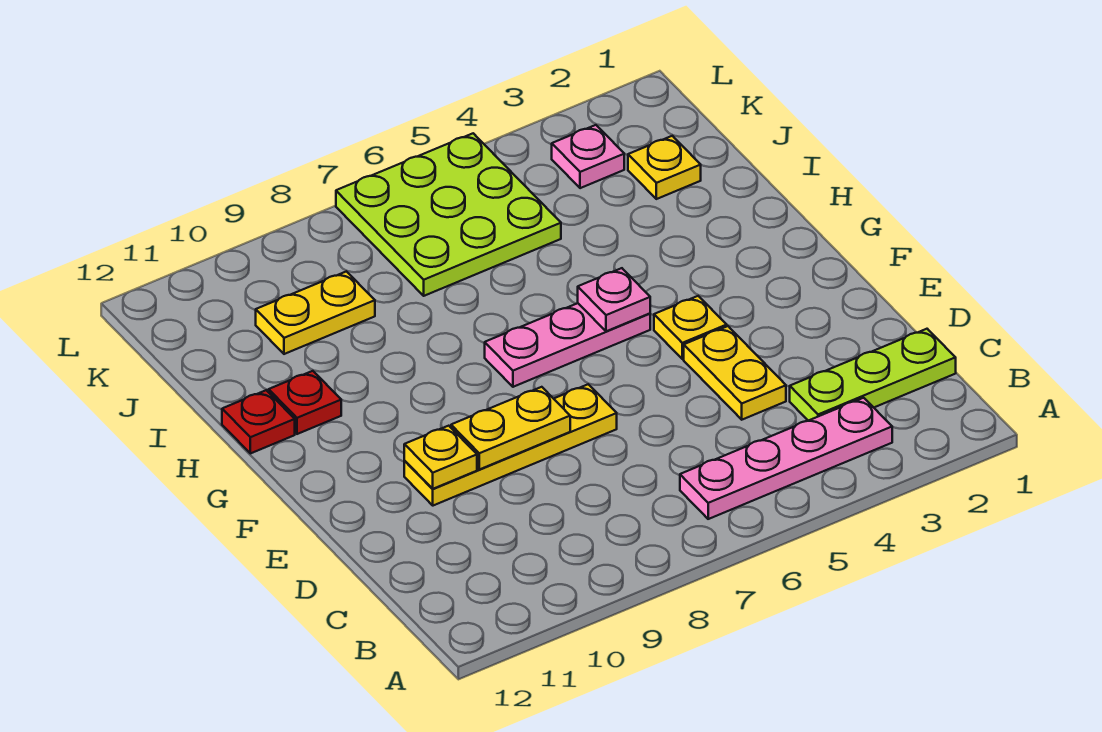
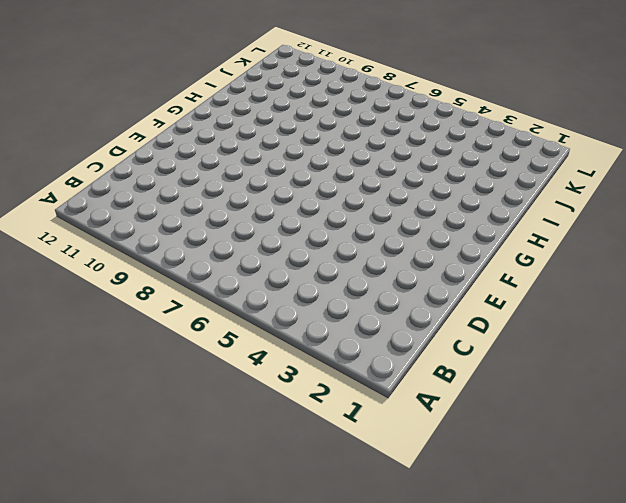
none -> pink plate B3:B6 level 1
none -> lime plate C1:C3 level 1
none -> yellow plate D4:E4 level 1

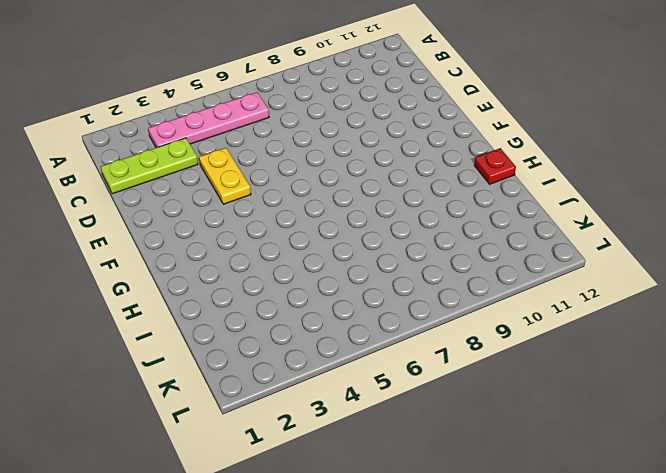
none -> yellow plate E7:E10 level 1
none -> yellow plate F4 level 1
none -> pink plate G5:G7 level 1

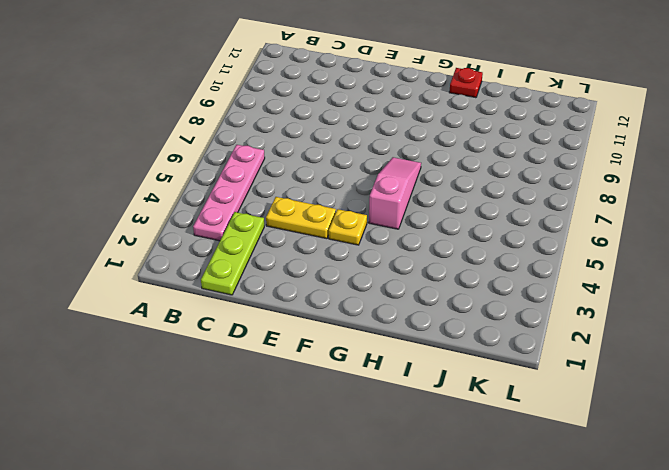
pink slope G5:G7 level 1 top 5 -> pink plate G5:G7 level 1
none -> yellow plate E7:E10 level 1
none -> red plate H11 level 1
none -> yellow plate J2 level 1

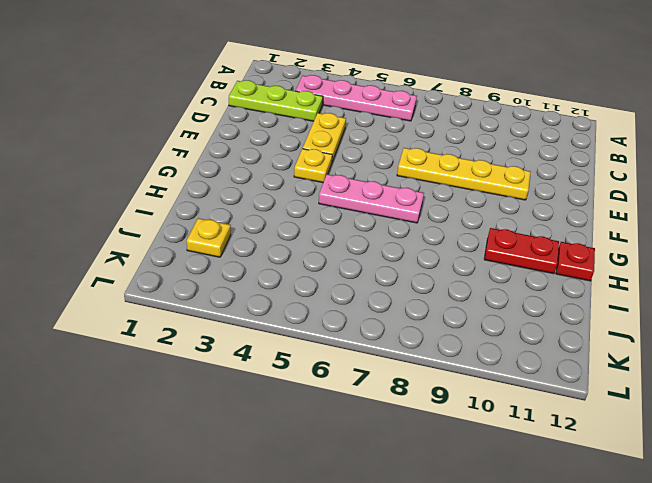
red plate H10:H11 level 1 -> red plate H11 level 1
none -> lime plate J5:L7 level 1
none -> yellow plate J9:J10 level 1
none -> pink plate K3 level 1

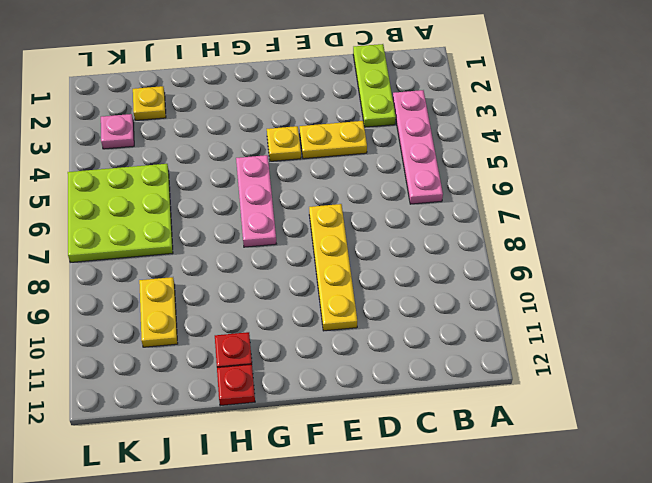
none -> yellow plate E8:E9 level 2
none -> yellow plate E10 level 2
none -> pink plate G5 level 2

